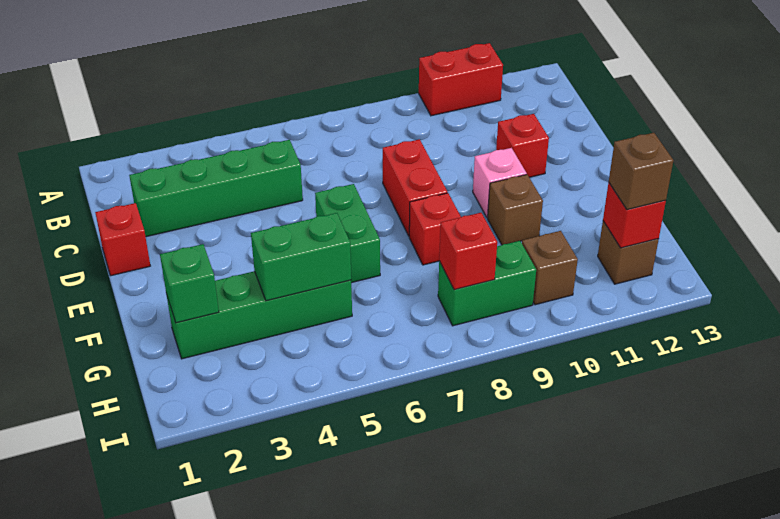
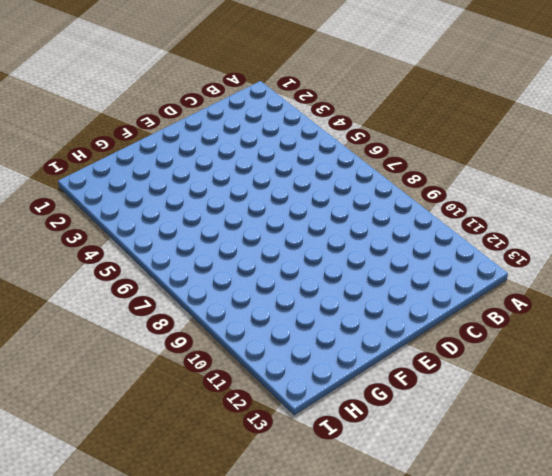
none -> red brick A10:A11 level 1
none -> green brick C2:C5 level 1
none -> red brick D1 level 1

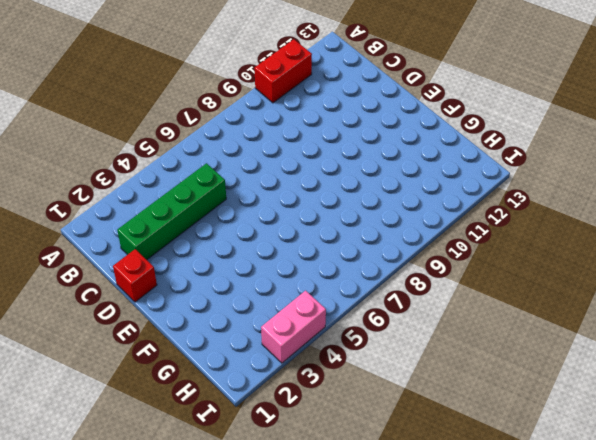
pink brick I3:I4 level 1 -> none
none -> red brick D8:E8 level 1
none -> red brick D11 level 1
none -> green brick E6:F6 level 1

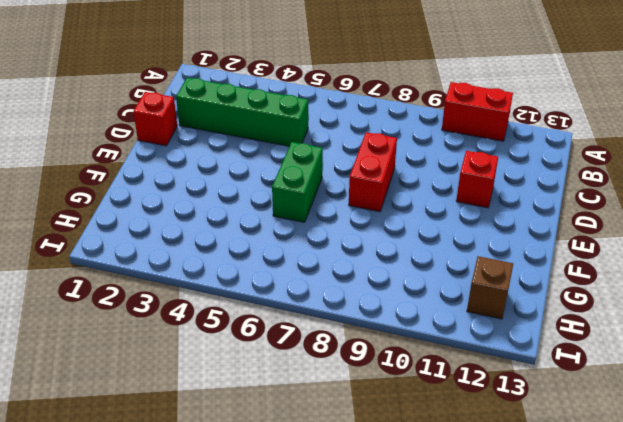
none -> pink brick E10 level 1
none -> red brick F8 level 1
none -> brown brick F10 level 1

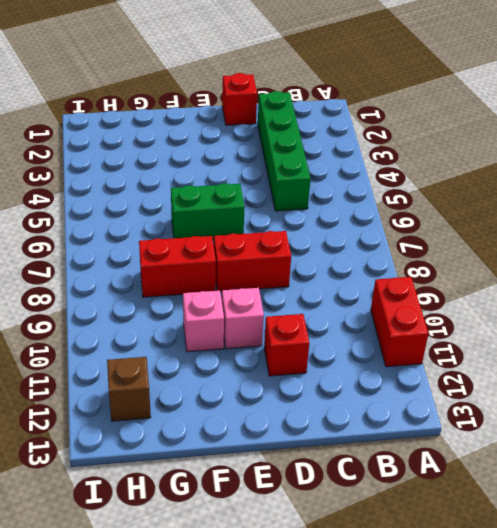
red brick F8:G8 level 1 -> red brick F8 level 1
pink brick F10 level 1 -> brown brick F10 level 1
none -> green brick G2:G5 level 1
none -> green brick H8:H9 level 1
none -> brown brick H10 level 1

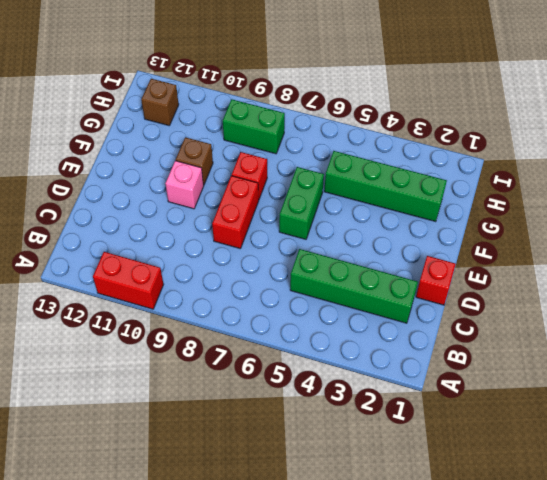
none -> red brick D11 level 1
none -> brown brick H10 level 1
none -> green brick G2 level 2

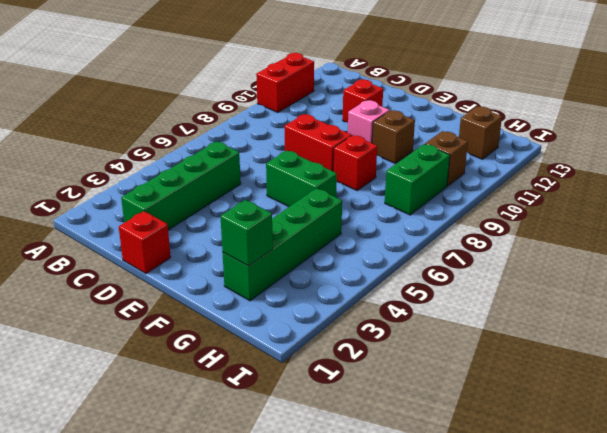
none -> green brick G4:G5 level 2
none -> red brick H8 level 2
none -> red brick H12 level 2

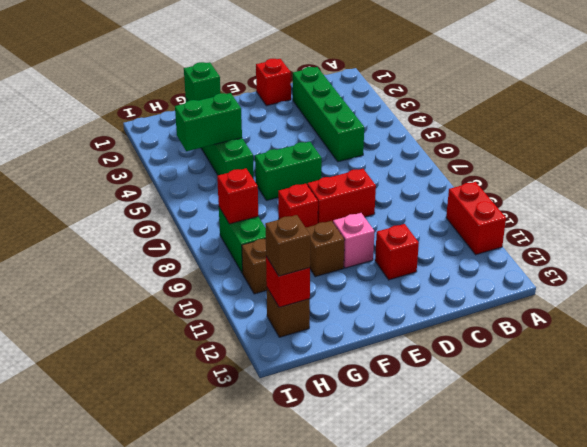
green brick G4:H4 level 2 -> green brick G4:G5 level 2

